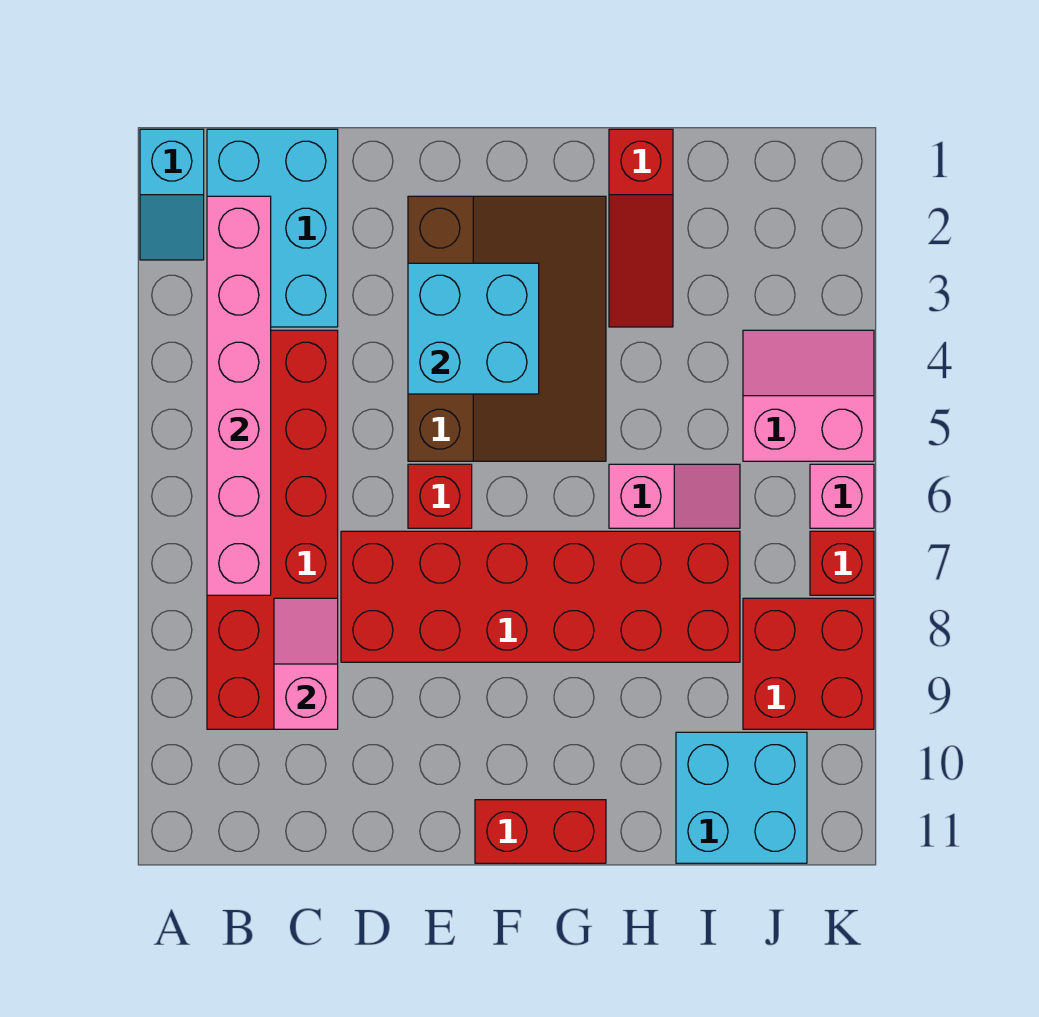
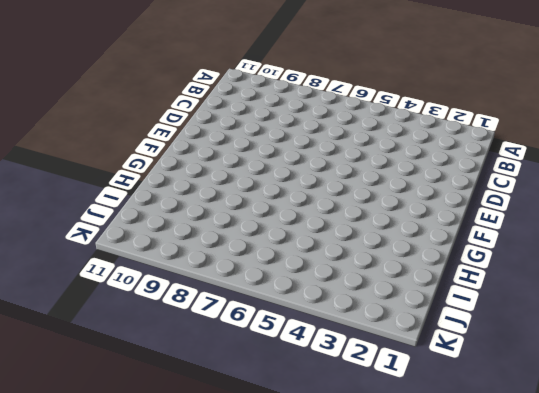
none -> cyan slope A1:A2 level 1 top 1
none -> cyan brick B1:C3 level 1
none -> red brick B4:C9 level 1

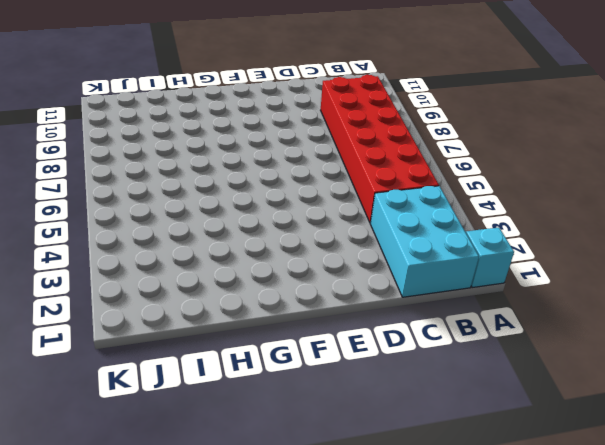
none -> red brick D7:I8 level 1
none -> brown slope E2:G5 level 1 top E
none -> red brick E6 level 1

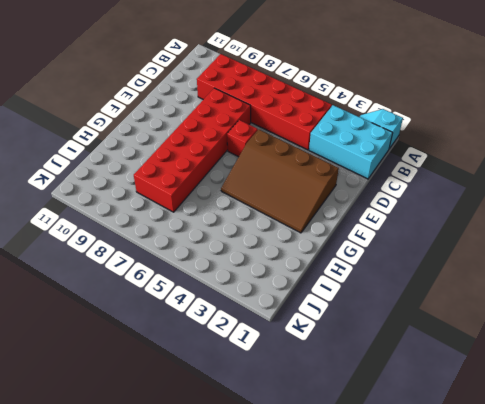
none -> red brick F11:G11 level 1
none -> red slope H1:H3 level 1 top 1
none -> pink slope H6:I6 level 1 top H

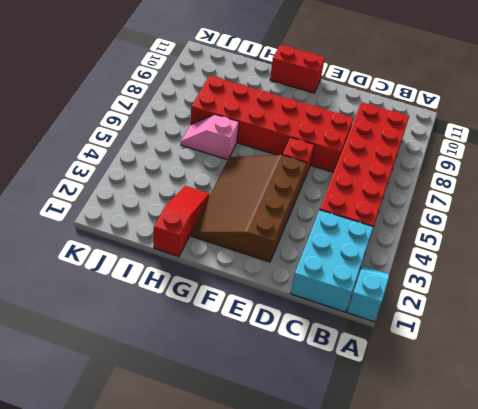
none -> cyan brick I10:J11 level 1
none -> pink slope J4:K5 level 1 top 5
none -> red brick J8:K9 level 1

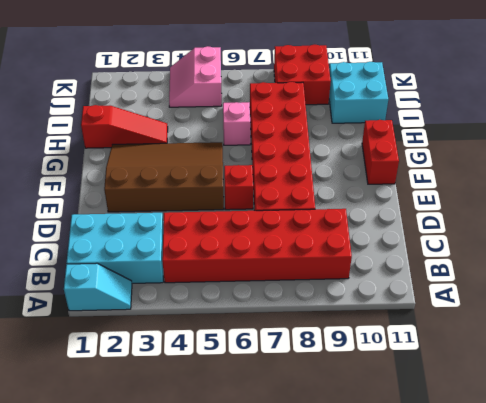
none -> pink brick K6 level 1
none -> red brick K7 level 1
none -> pink brick B2:B7 level 2

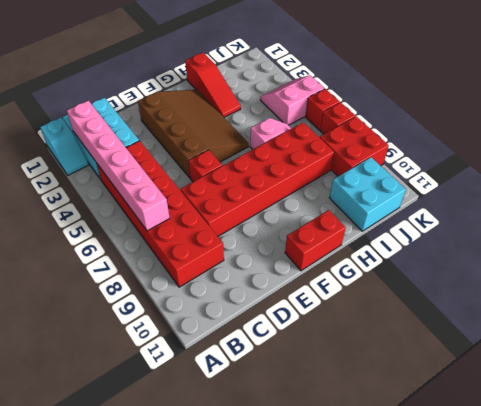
red brick K6 level 1 -> pink brick K6 level 1
none -> pink slope C8:C9 level 2 top 9
none -> cyan brick E3:F4 level 2

